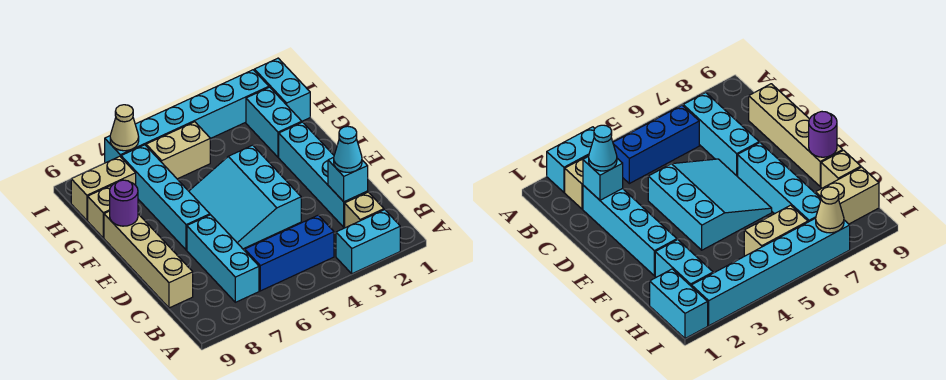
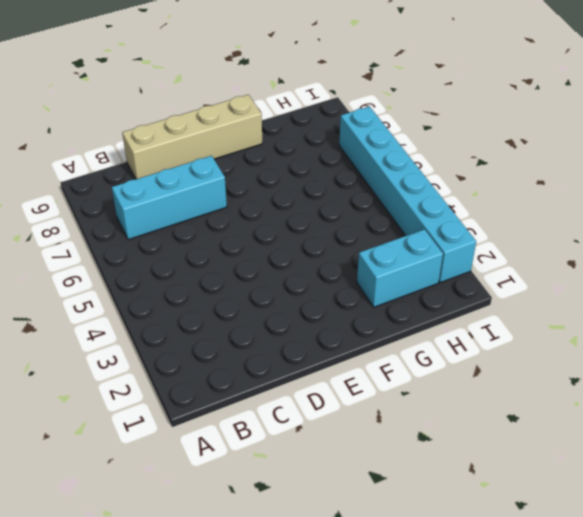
none -> cyan brick A2:A3 level 1
none -> tan brick B2 level 1
none -> blue brick B4:B6 level 1

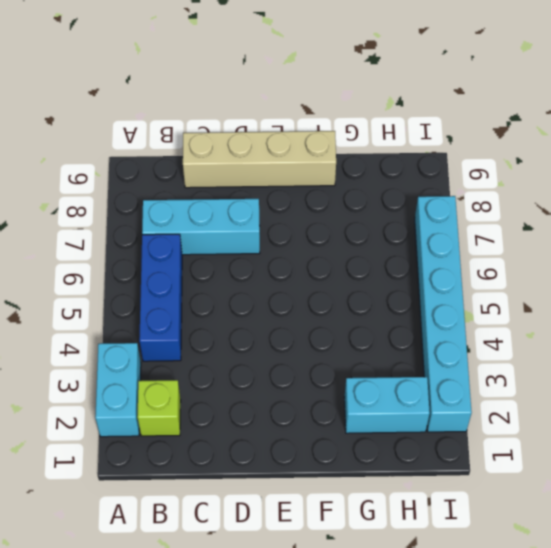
lime brick B2 level 1 -> tan brick B2 level 1
none -> cyan brick C2:F2 level 1
none -> cyan slope D4:F6 level 1 top 4
none -> cyan brick E7:H7 level 1

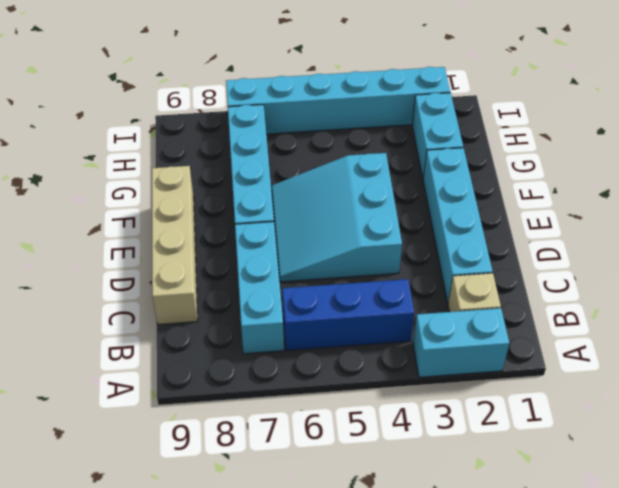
none -> tan brick G9 level 1
none -> cyan brick H1:I1 level 1
none -> tan brick H5:H6 level 1

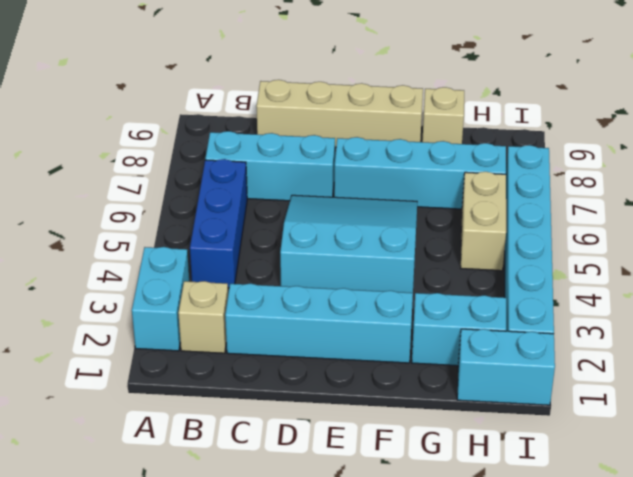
none -> tan brick H8:H9 level 1
none -> cyan brick C2 level 2
none -> purple round brick F9 level 2

